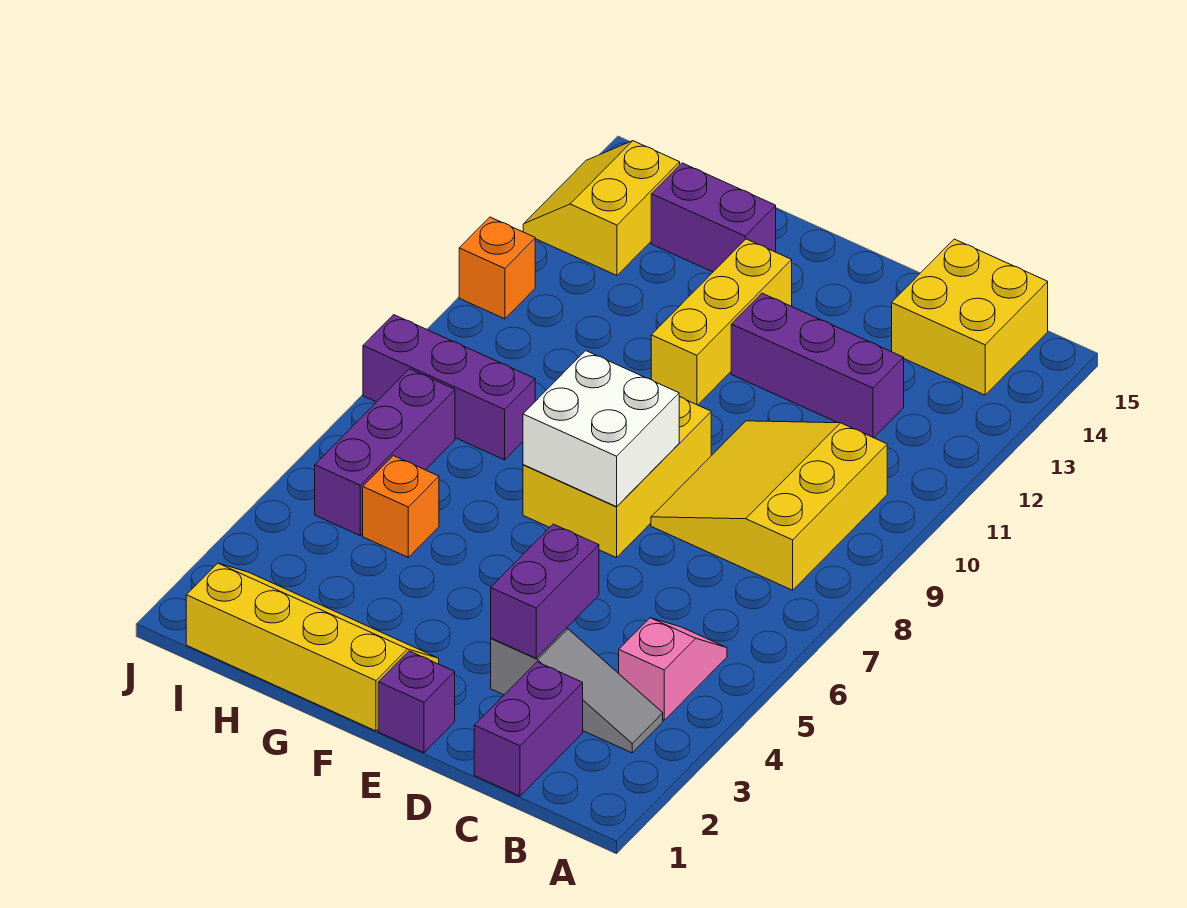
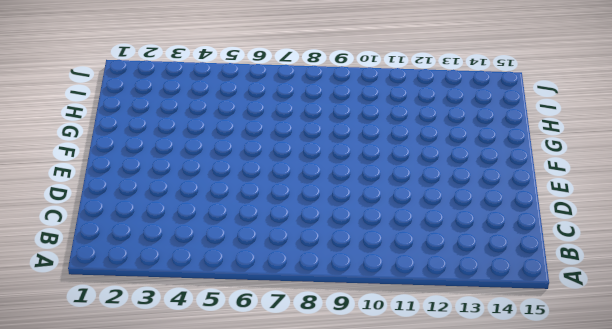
none -> grey slope B3:D3 level 1 top D
none -> pink slope B4:B5 level 1 top 4
none -> yellow slope B8:D10 level 1 top B

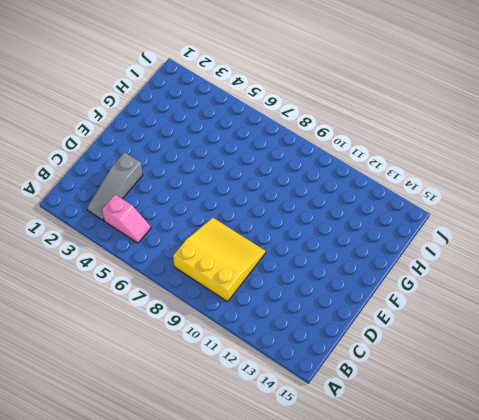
none -> yellow brick B14:C15 level 1
none -> purple brick C1:C2 level 1
none -> purple brick C12:E12 level 1

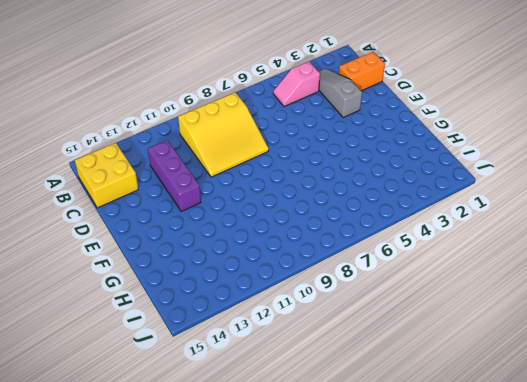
orange brick C1:C2 level 1 -> purple brick C1:C2 level 1
none -> purple brick E1 level 1
none -> yellow brick E7:F9 level 1
none -> yellow slope F1:I2 level 1 top 1

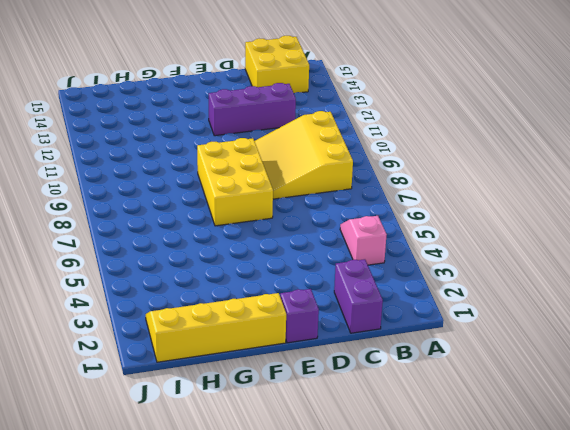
none -> grey slope B3:D3 level 1 top D
none -> yellow brick F11:F13 level 1
none -> purple brick G14:H14 level 1

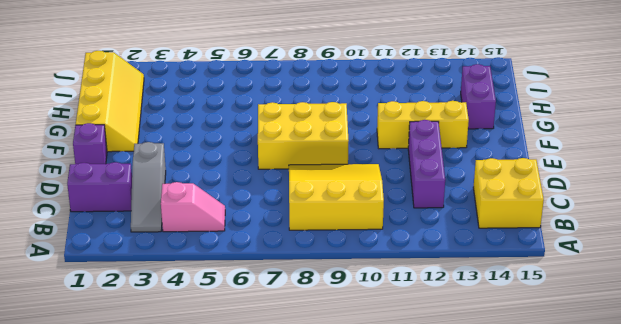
none -> orange brick H5 level 1
none -> purple brick H8:J8 level 1
none -> purple brick I5:I7 level 1

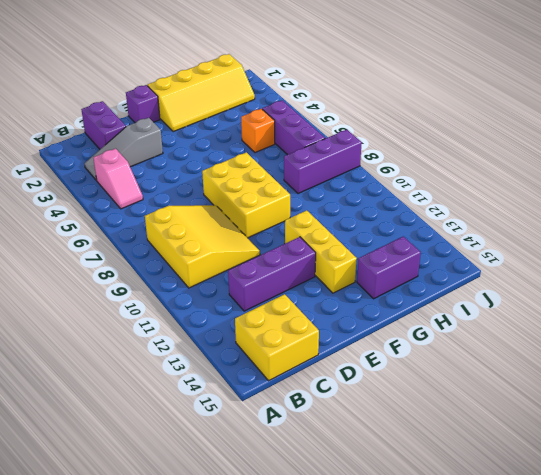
none -> yellow slope I13:J14 level 1 top I
none -> orange brick J11 level 1
none -> purple brick D3:D4 level 2

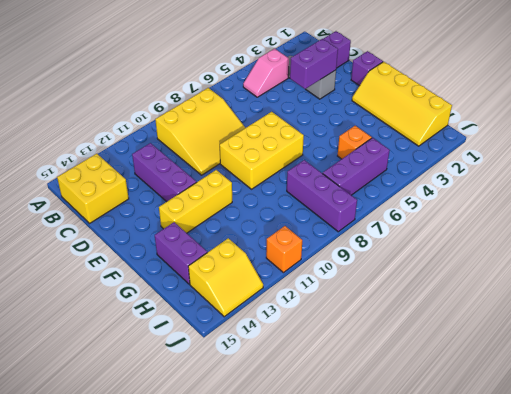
none -> white brick E7:F8 level 2

